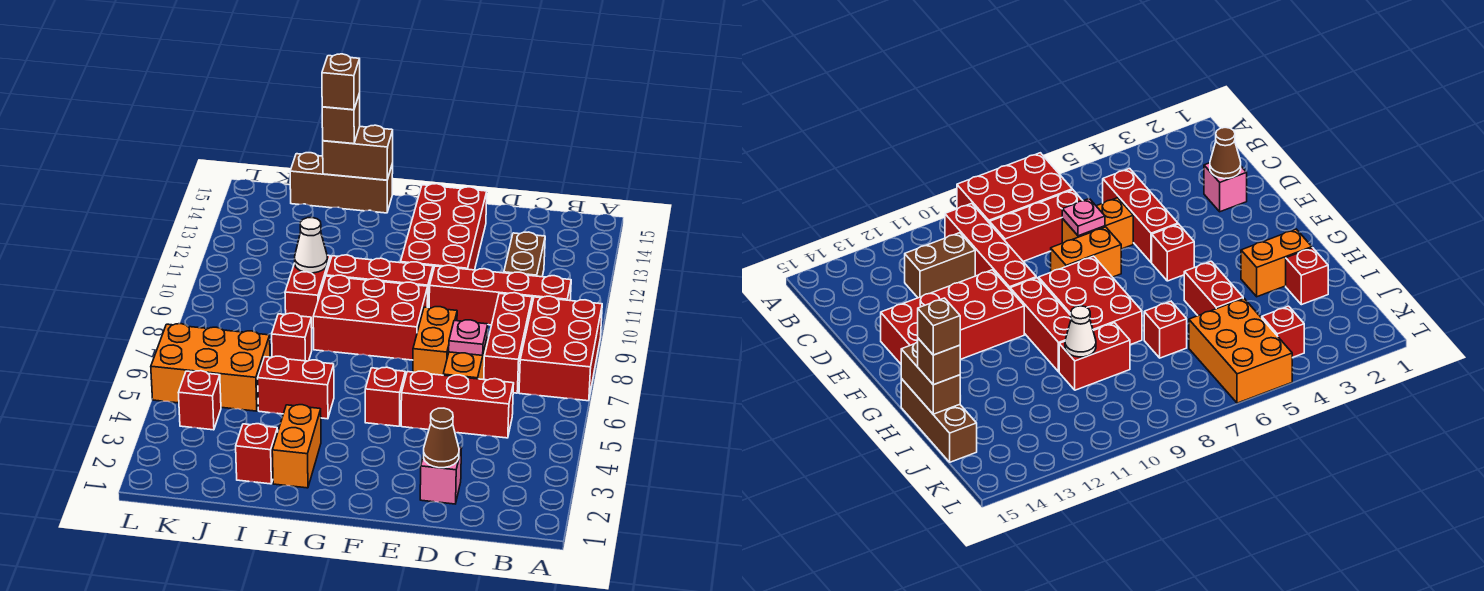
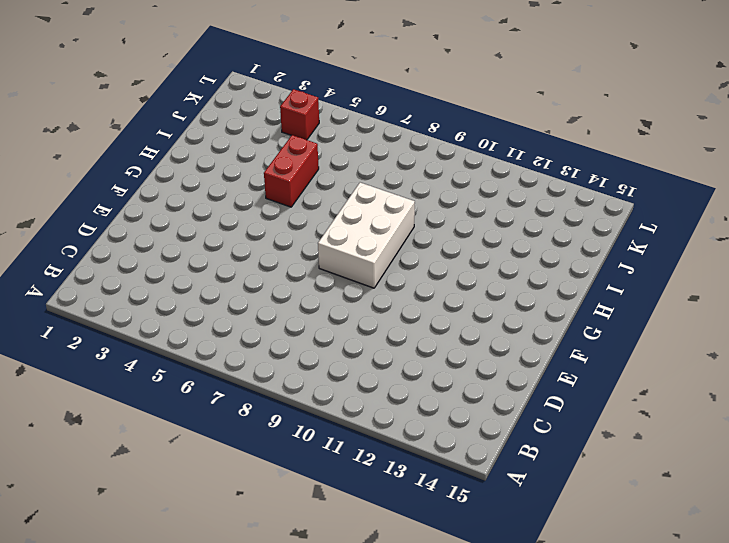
white brick F8:H9 level 1 -> red brick F8:H9 level 1
none -> red brick A7:B9 level 1
none -> red brick B10:E10 level 1
none -> red brick C5:E5 level 1

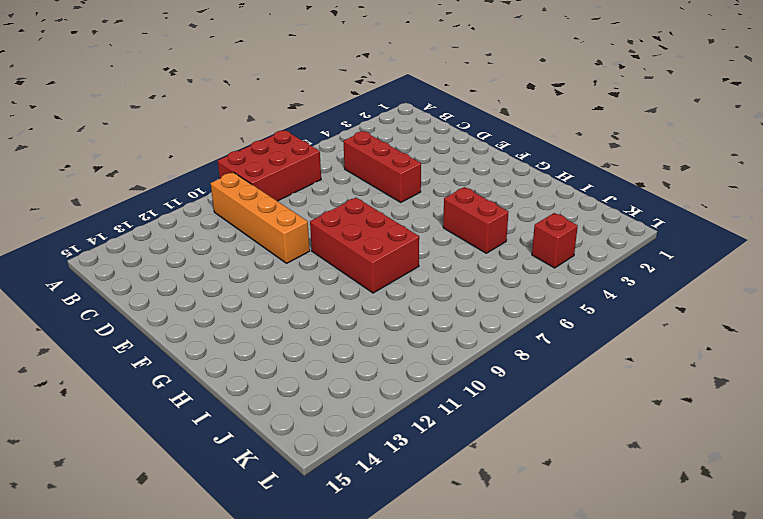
orange brick B10:E10 level 1 -> red brick B10:E10 level 1
none -> red brick C7:C9 level 1
none -> brown brick C11:C12 level 1
none -> pink brick D2 level 1

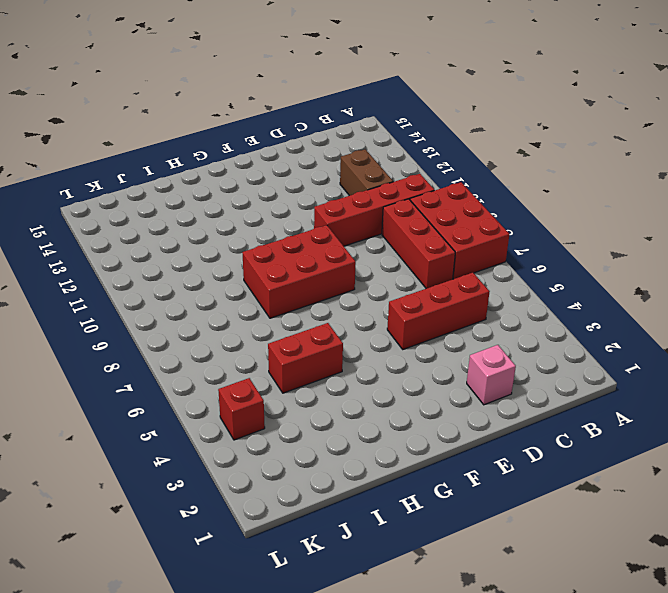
none -> orange brick D6:D7 level 1
none -> orange brick E7:E8 level 1
none -> red brick E11:F14 level 1

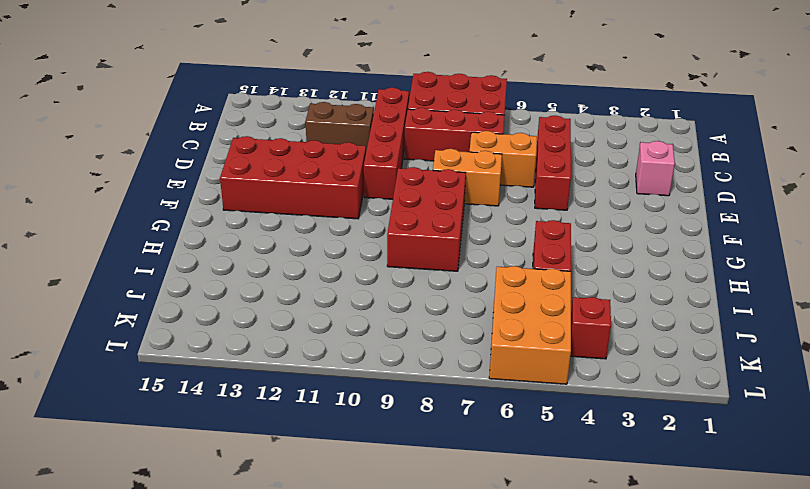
none -> red brick F5 level 1
none -> red brick F10:H10 level 1
none -> orange brick H2:H3 level 1

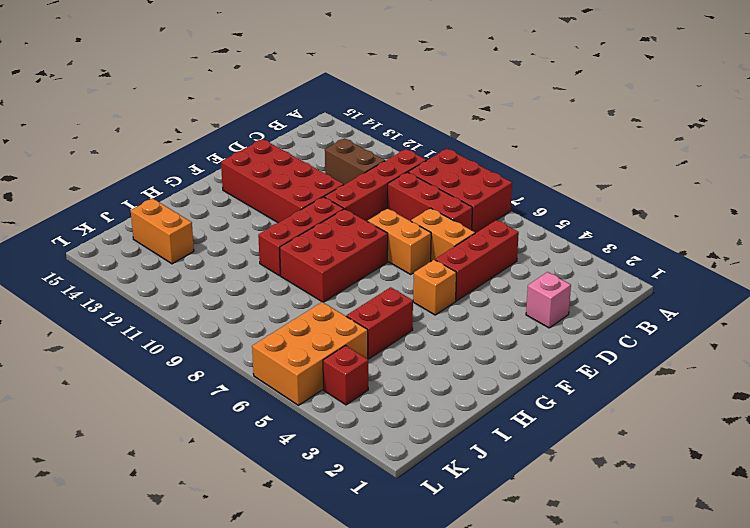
orange brick F5 level 1 -> red brick F5 level 1
orange brick J13:J14 level 1 -> orange brick H2:H3 level 1
none -> brown brick H15:J15 level 1
none -> red brick I2 level 1
none -> red brick I7 level 1

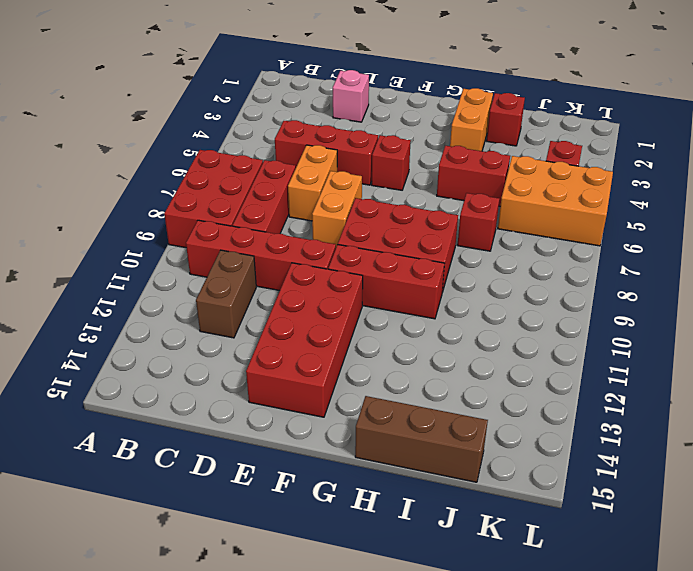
none -> red brick I9:I10 level 1
none -> brown cone D2 level 2
none -> pink plate D7 level 2

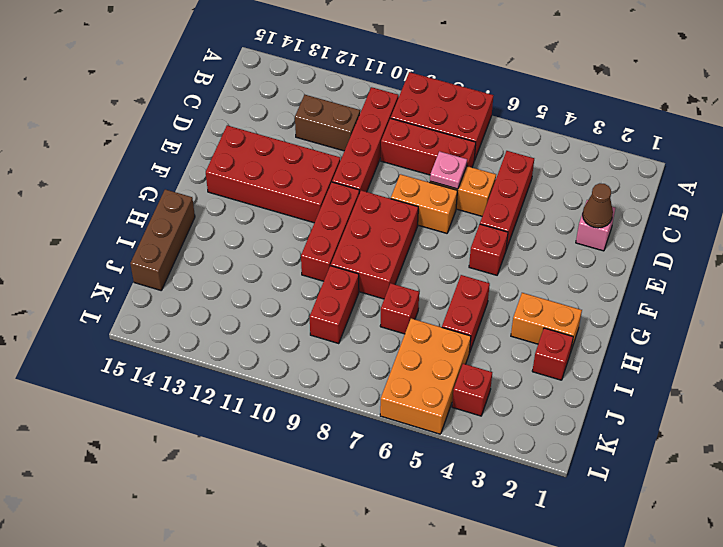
red brick I9:J9 level 1 -> red brick I9:I10 level 1
none -> brown brick H15:I15 level 2
none -> white cone I10 level 2
none -> brown brick I15 level 3

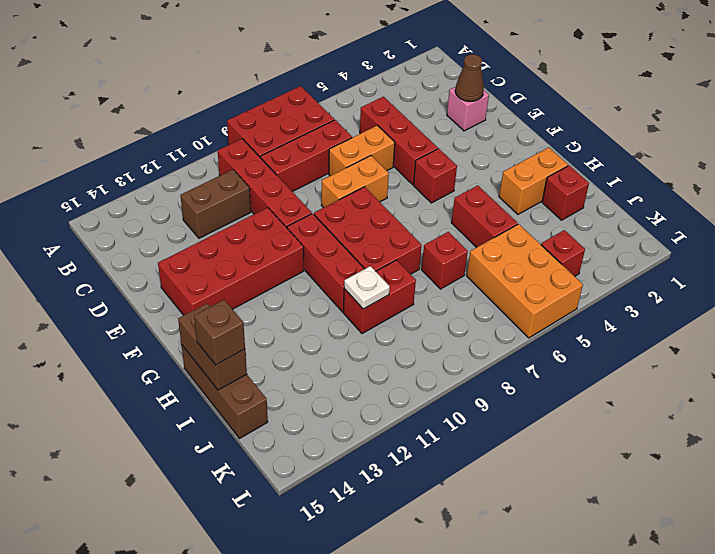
white plate I10 level 2 -> white cone I10 level 2
none -> pink plate D7 level 2
none -> brown brick I15 level 4

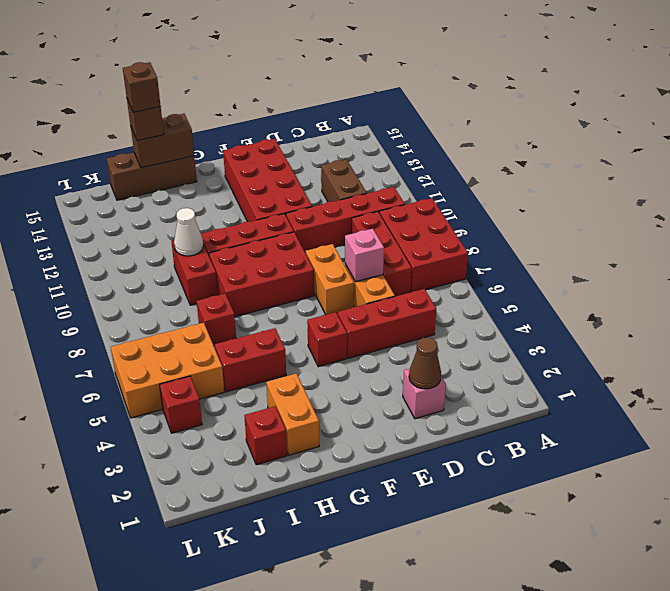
pink brick D7 level 2 -> pink plate D7 level 2

